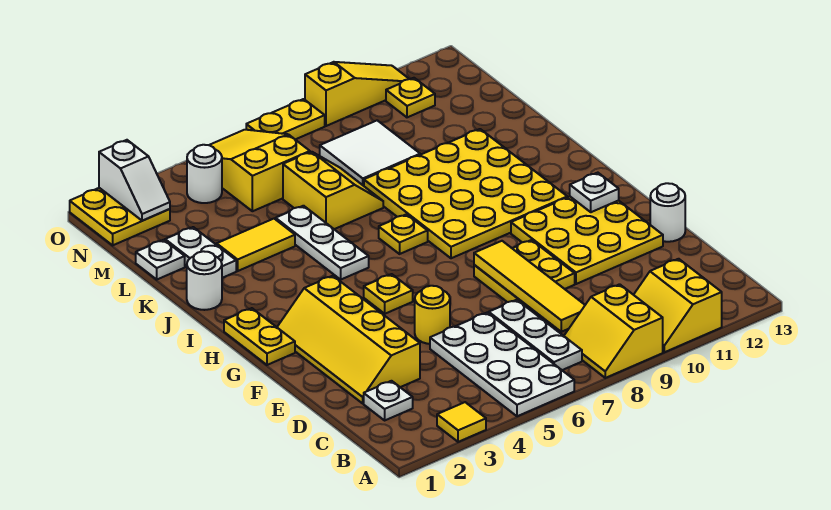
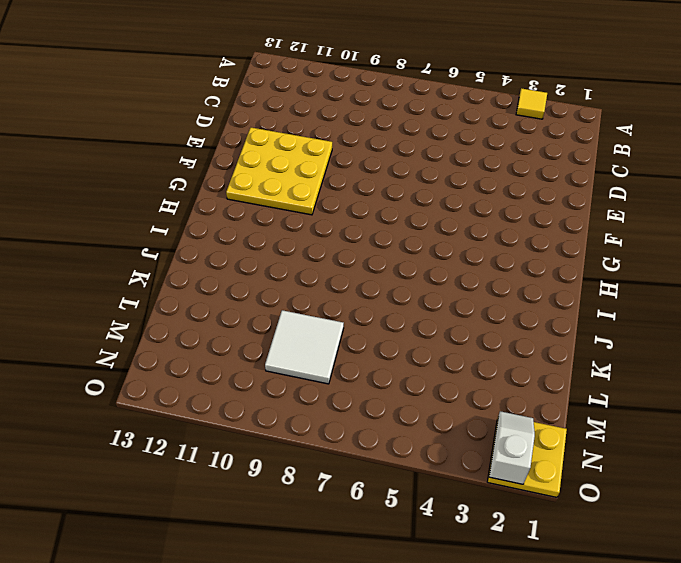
none -> white plate A5:D6 level 1
none -> yellow slope A8:B9 level 1 top 9
none -> yellow slope A10:B11 level 1 top 11
none -> white plate B7:D7 level 1

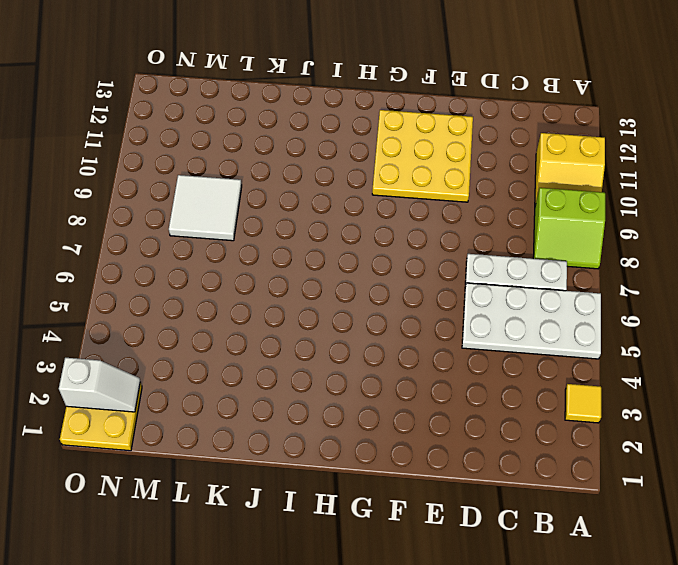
lime slope A8:B9 level 1 top 9 -> yellow slope A8:B9 level 1 top 9
none -> white plate C2 level 1
none -> yellow slope D2:G3 level 1 top 3
none -> yellow round brick E5 level 1
none -> yellow plate E8:F9 level 1

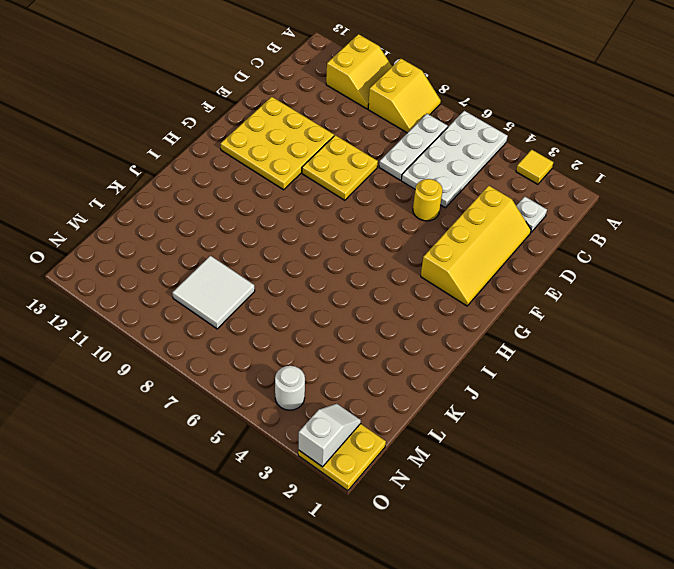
none -> white round brick E13 level 1
none -> yellow plate G1:H1 level 1
none -> yellow plate G5 level 1
none -> yellow plate H8:K11 level 1

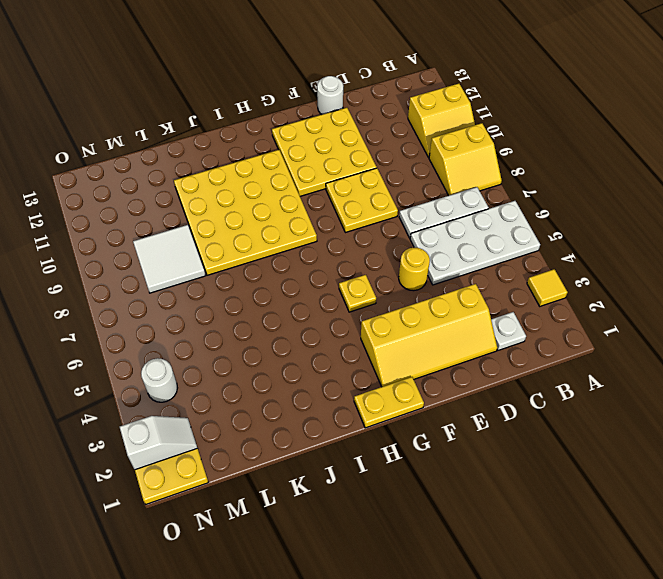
none -> white plate I5:K5 level 1
none -> yellow plate I7 level 1
none -> white round brick J1 level 1
none -> white plate K2:L2 level 1

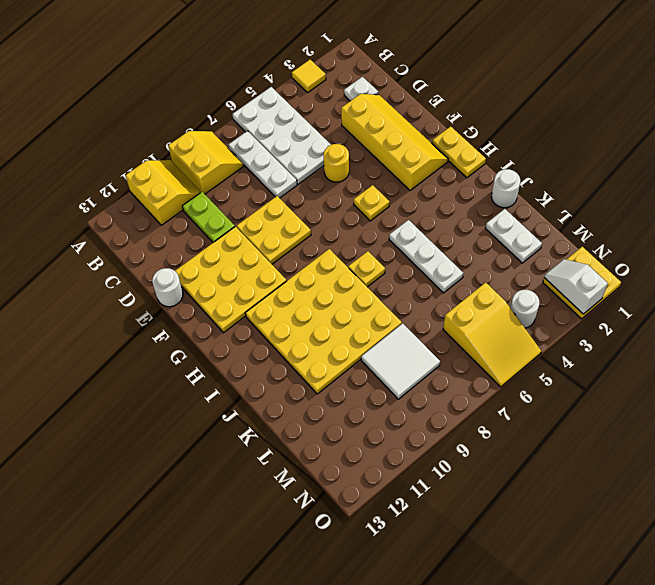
lime plate C10:D10 level 1 -> none
none -> yellow tile K3:K4 level 1
none -> yellow slope K6:L7 level 1 top 6
none -> white plate L1 level 1
none -> yellow plate N11 level 1

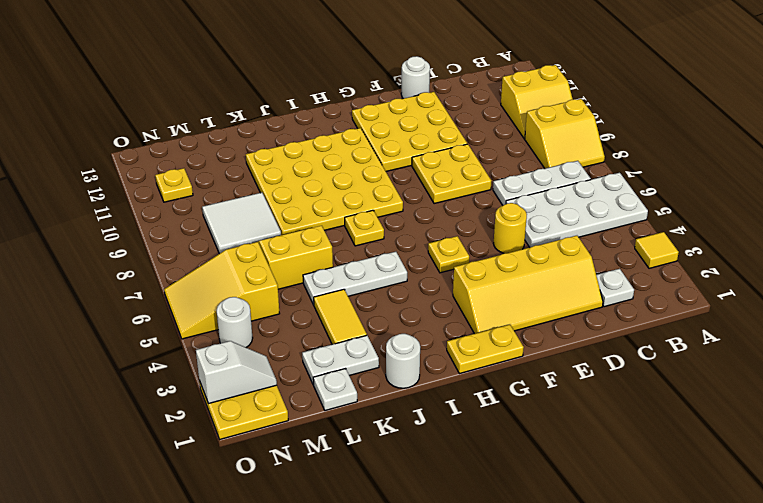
none -> yellow plate O7:O8 level 1
none -> yellow slope O9:O11 level 1 top 9
none -> yellow tile C8:F8 level 2
none -> white plate G12 level 2

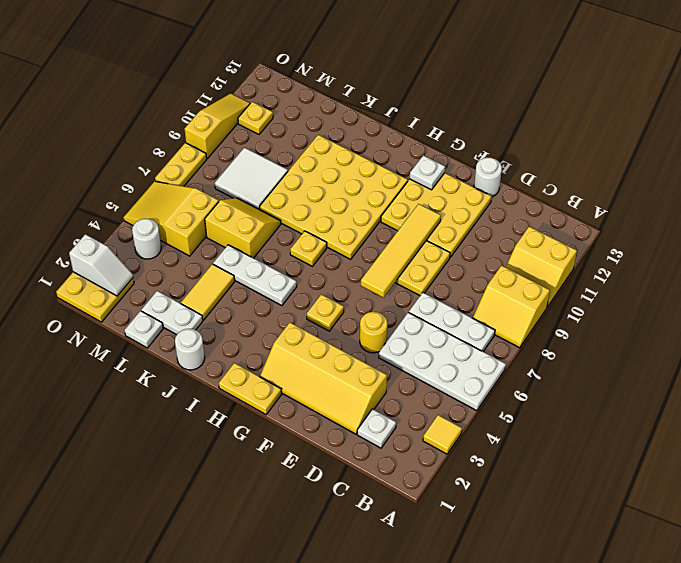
yellow tile F7:F10 level 2 -> yellow tile C8:F8 level 2

